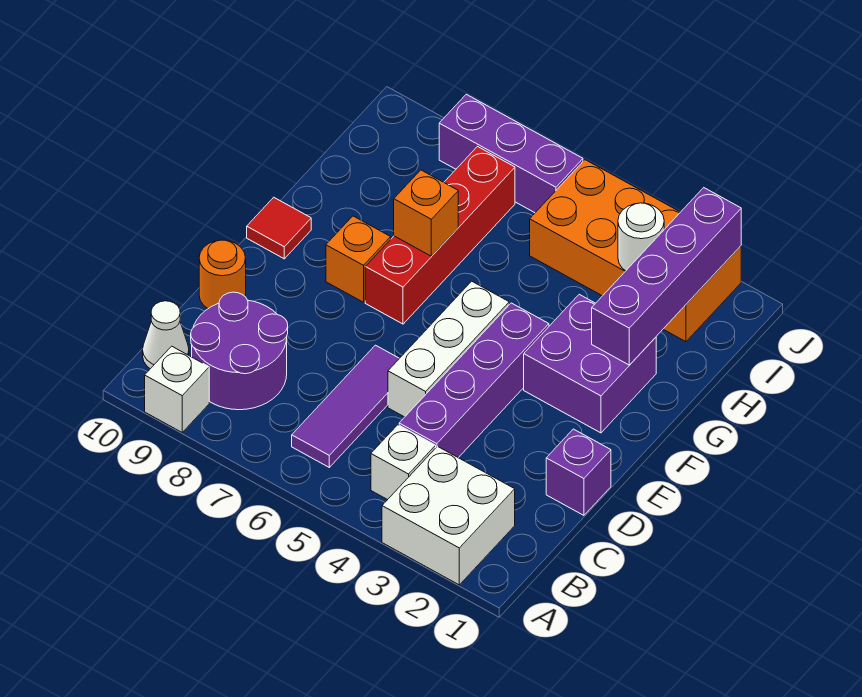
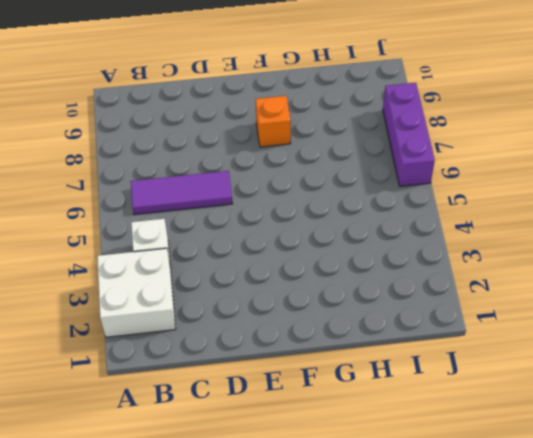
none -> white brick A9 level 1
none -> purple round brick B8:C9 level 1
none -> white cone B10 level 1

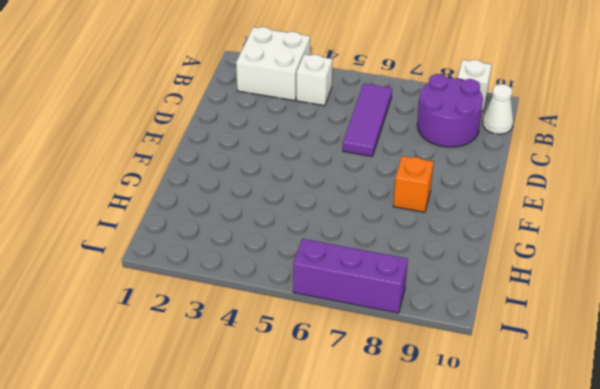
none -> purple brick C4:F4 level 1
none -> purple brick D1 level 1
none -> white brick D5:F5 level 1

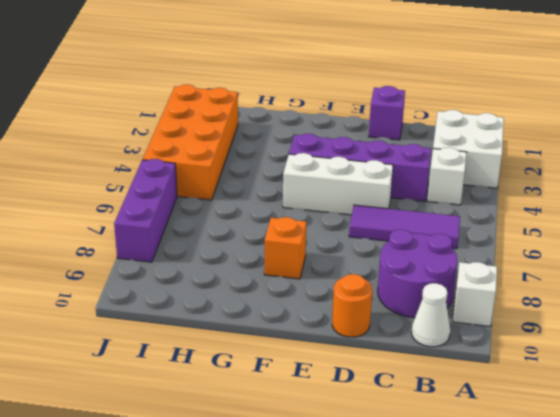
none -> purple brick F2:G3 level 1
none -> red brick F7:I7 level 1
none -> red tile F10 level 1

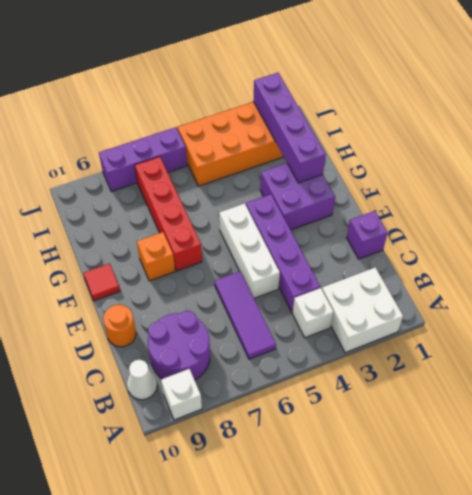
none -> orange brick G7 level 2
none -> white round brick I3 level 2

